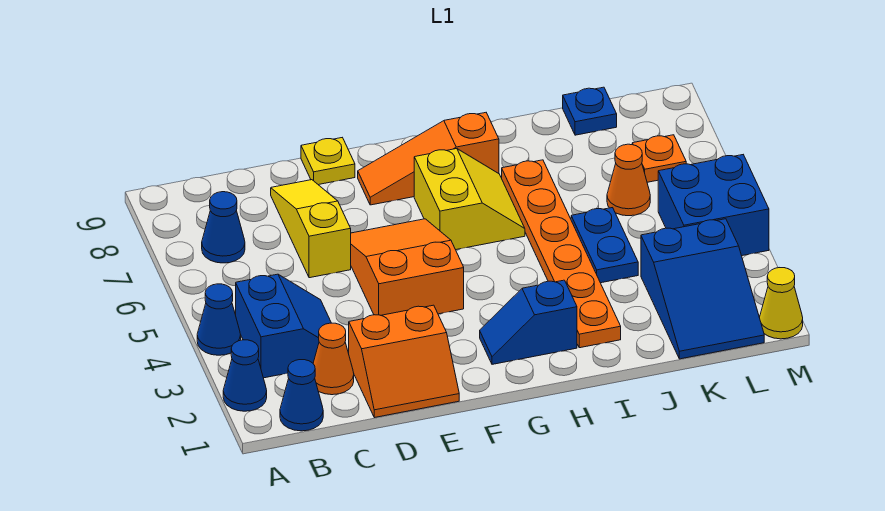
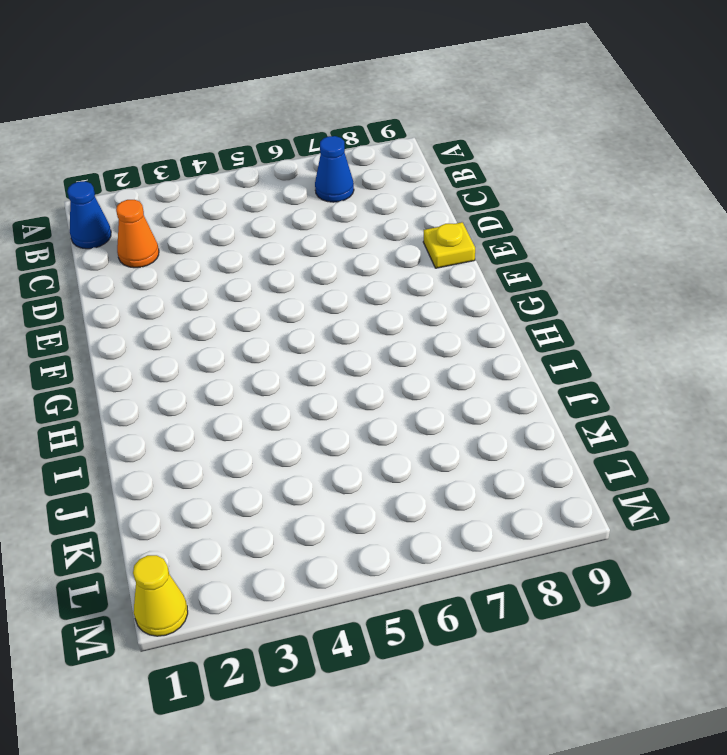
none -> blue cone A2 level 1
none -> blue cone A4 level 1
none -> blue slope B3:C4 level 1 top B

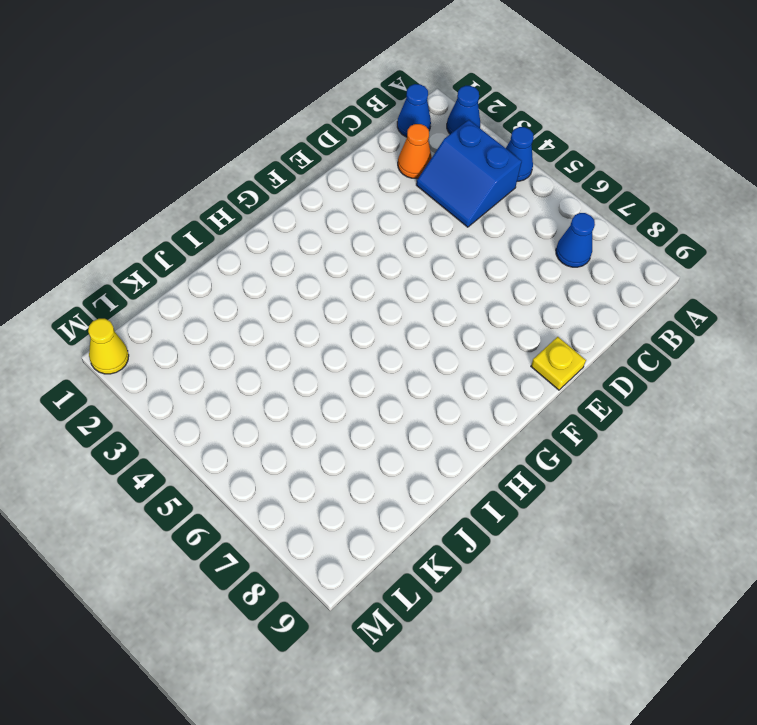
none -> orange slope D1:E2 level 1 top 2
none -> yellow slope D6:D8 level 1 top 6
none -> orange slope E4:F6 level 1 top 4

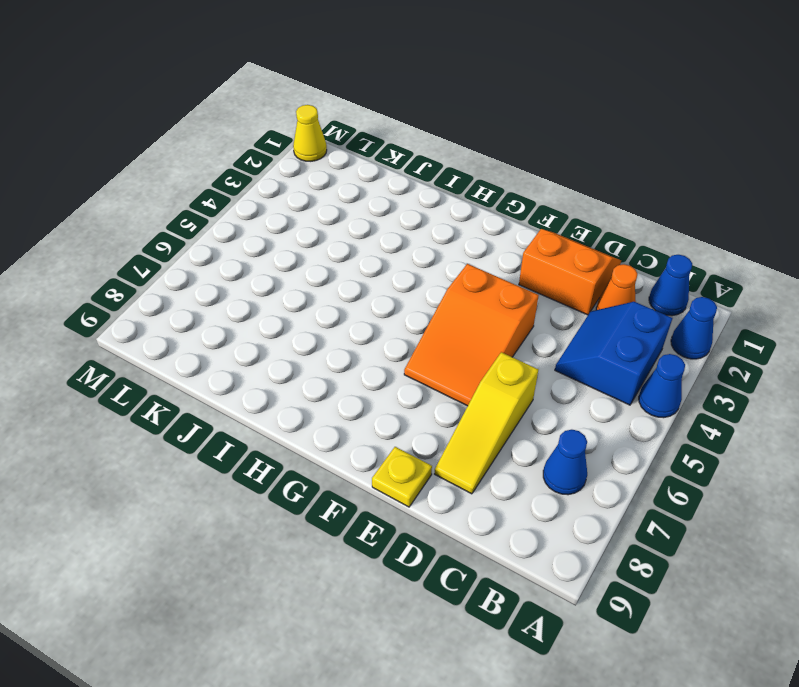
none -> orange slope F8:H8 level 1 top H
none -> blue slope G2:H2 level 1 top H
none -> yellow slope G6:H7 level 1 top G

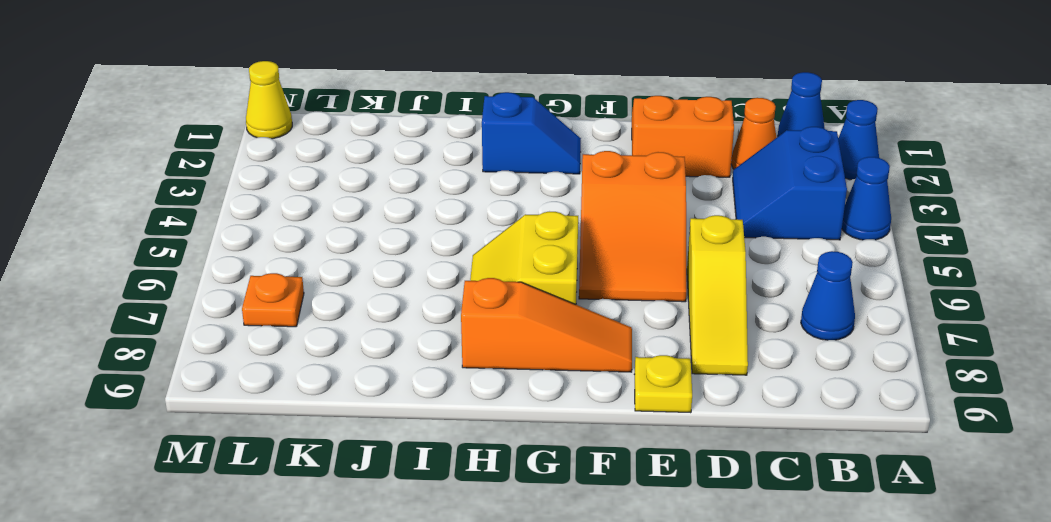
none -> orange plate I2:I7 level 1
none -> blue plate J4:J5 level 1
none -> blue slope K1:L3 level 1 top 3

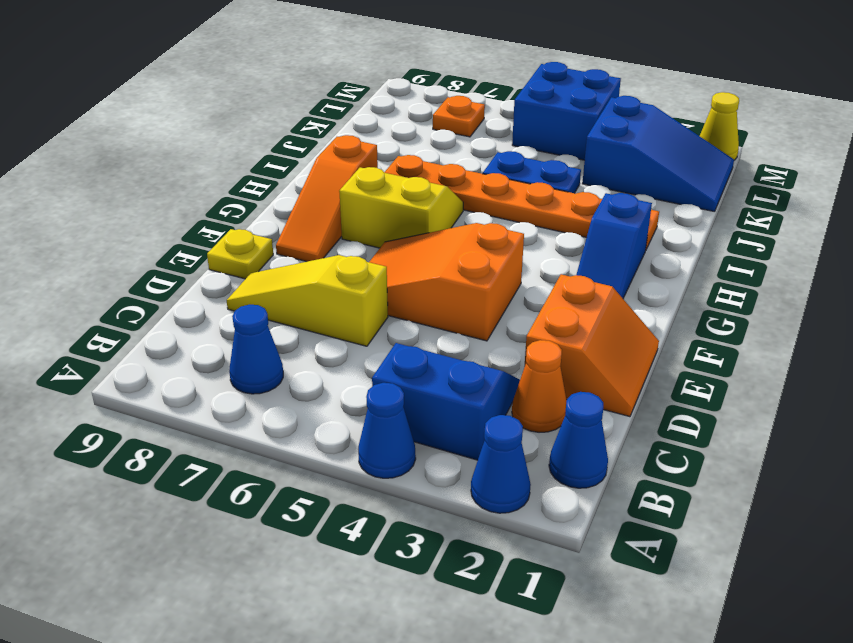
none -> orange cone K6 level 1
none -> blue plate K9 level 1

